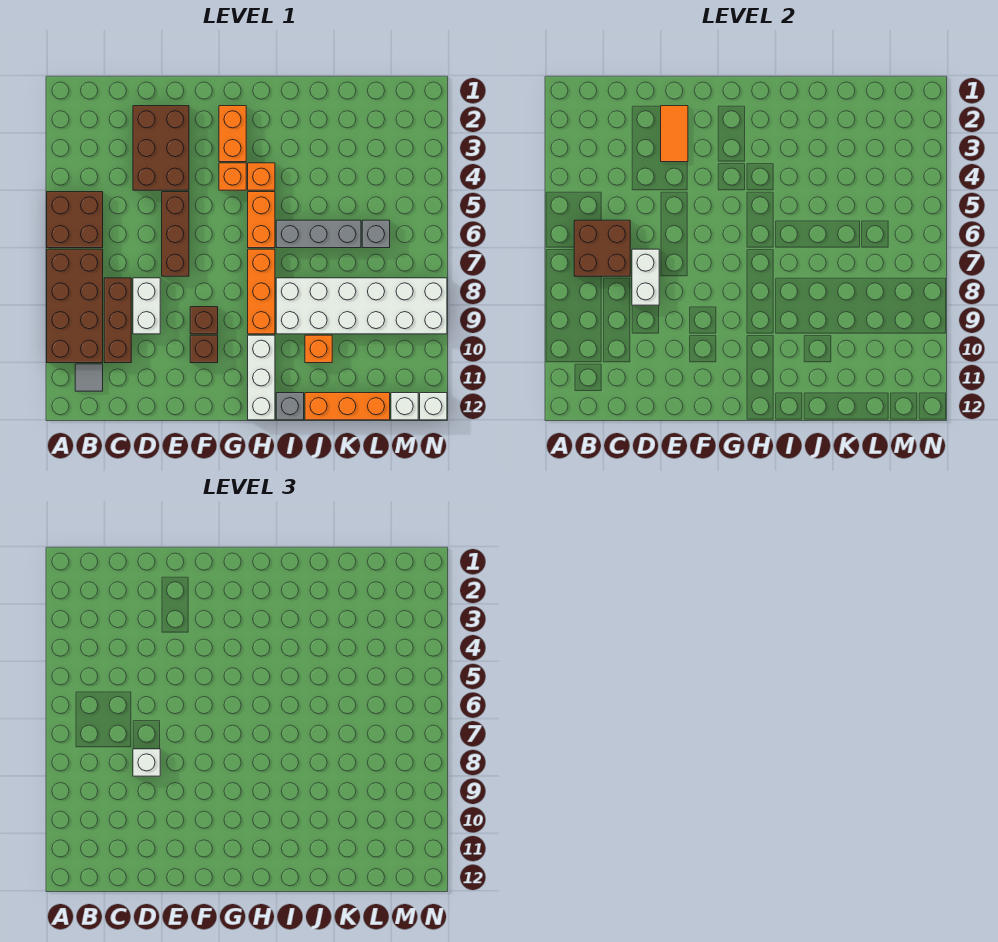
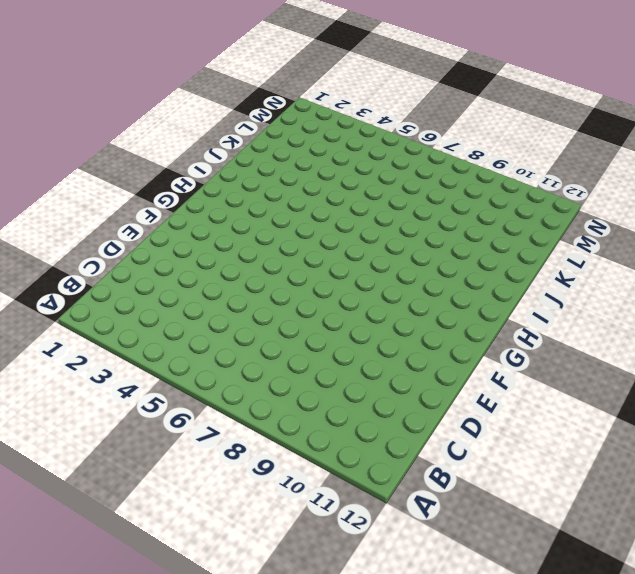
none -> brown brick A5:B6 level 1
none -> brown brick A7:B10 level 1
none -> grey tile B11 level 1

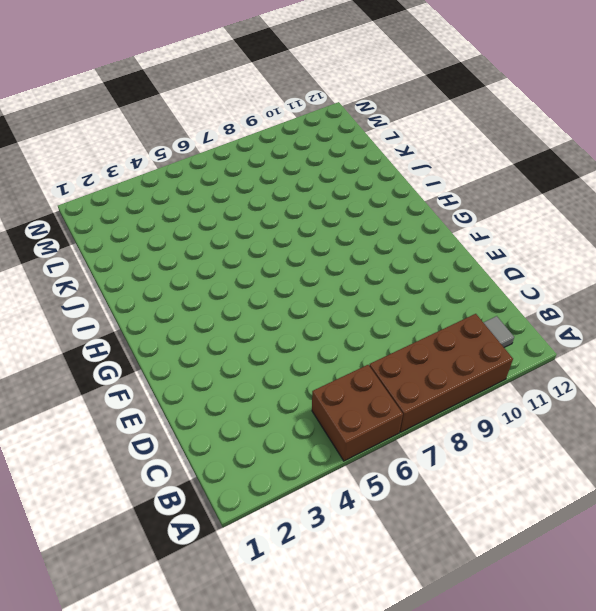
none -> brown brick C8:C10 level 1
none -> brown brick D2:E4 level 1
none -> white brick D8:D9 level 1

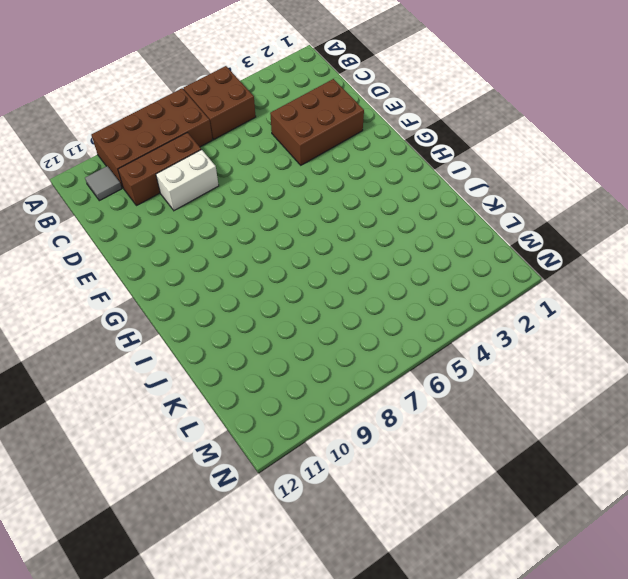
none -> brown brick E5:E7 level 1
none -> brown brick F9 level 1
none -> brown brick F10 level 1

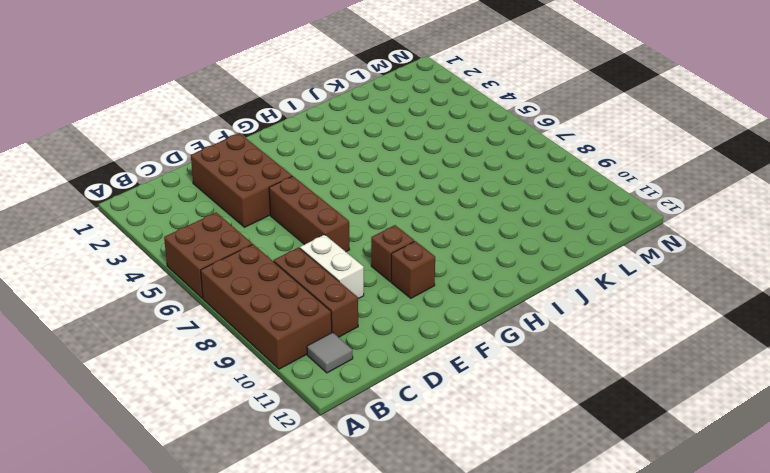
none -> orange brick G2:G3 level 1
none -> orange brick G4 level 1
none -> orange brick H4 level 1

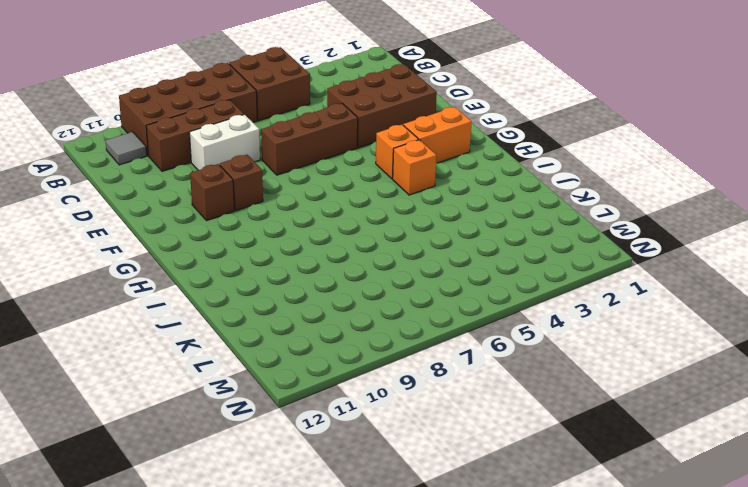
none -> orange brick H5:H6 level 1
none -> orange brick H7:H9 level 1
none -> white brick H10:H12 level 1

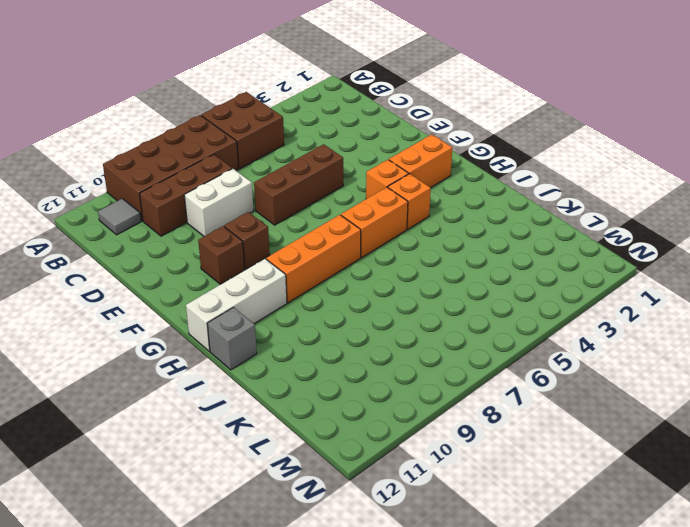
none -> brown brick D2:E4 level 1
none -> grey brick I6:K6 level 1
none -> white brick I8:N9 level 1

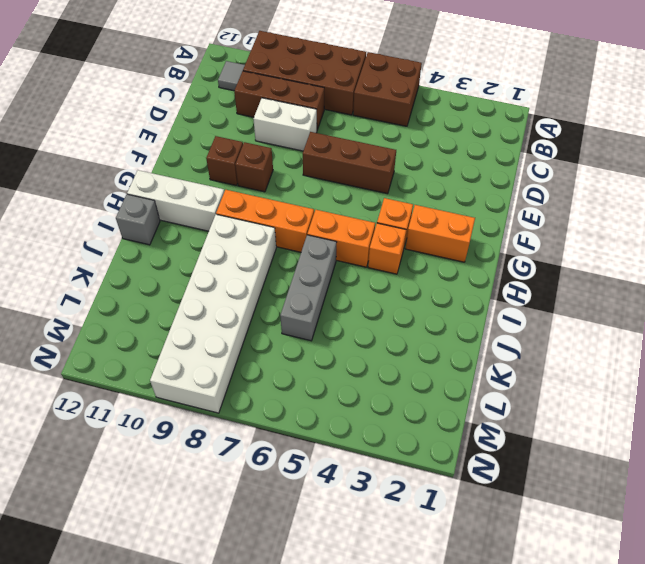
none -> brown brick D2:E4 level 1
none -> orange brick J10 level 1
none -> orange brick J12:L12 level 1

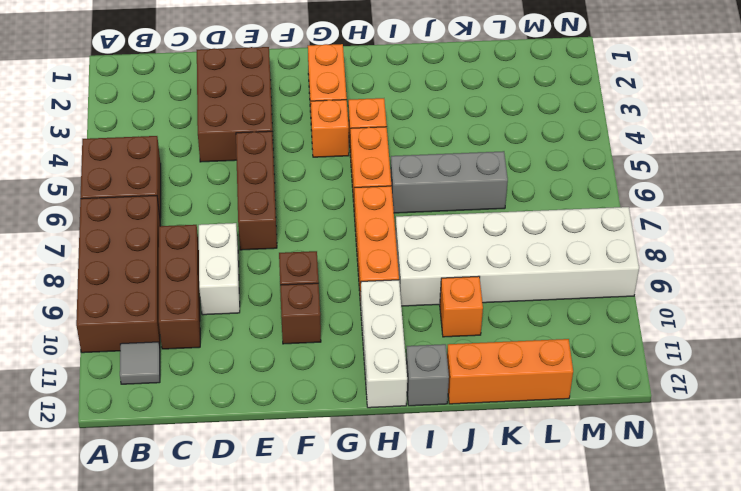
none -> grey brick L6 level 1
none -> white brick M12 level 1
none -> white brick N12 level 1

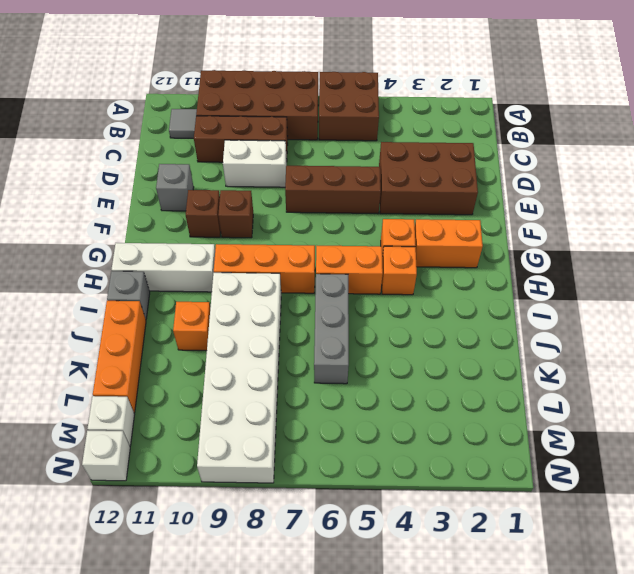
grey brick E11 level 1 -> grey brick L6 level 1
none -> brown brick B6:C7 level 2
none -> white brick D7:D8 level 2
none -> orange tile E2:E3 level 2

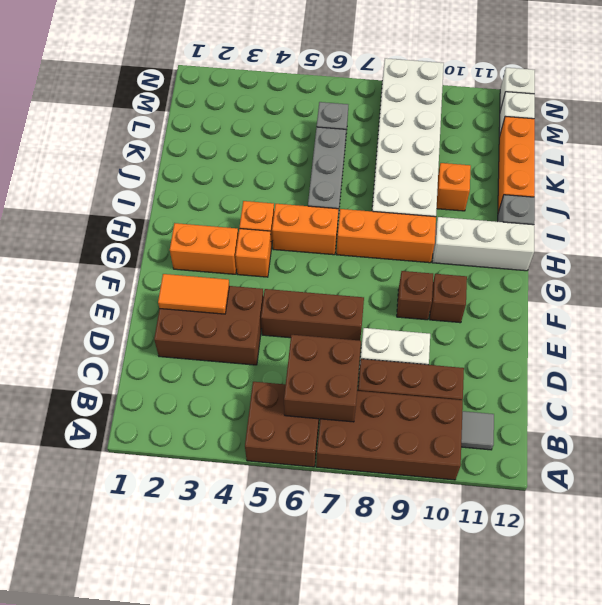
none -> white brick D7:D8 level 2
none -> white brick D8 level 3

